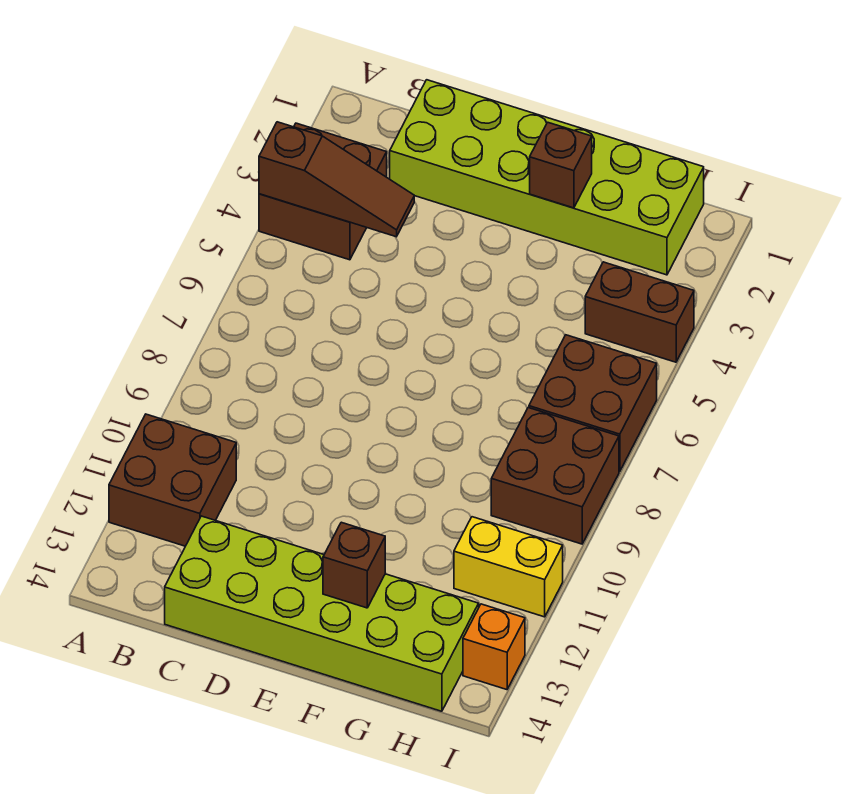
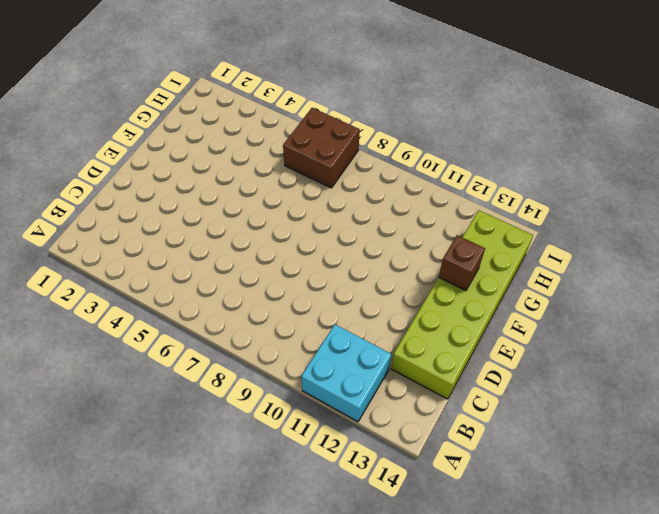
cyan brick A11:B12 level 1 -> brown brick A11:B12 level 1
none -> brown brick A3:B4 level 1
none -> lime brick C1:H2 level 1
none -> brown brick H4:I4 level 1

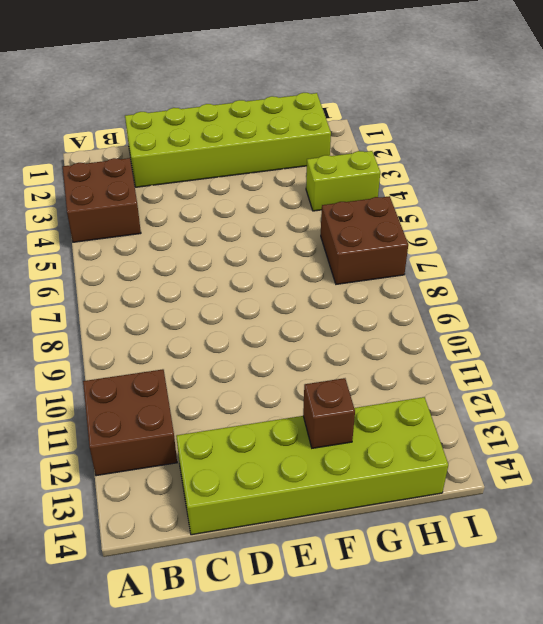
lime brick H4:I4 level 1 -> brown brick H4:I4 level 1
none -> brown brick H8:I9 level 1
none -> yellow brick H11:I11 level 1
none -> orange brick I13 level 1

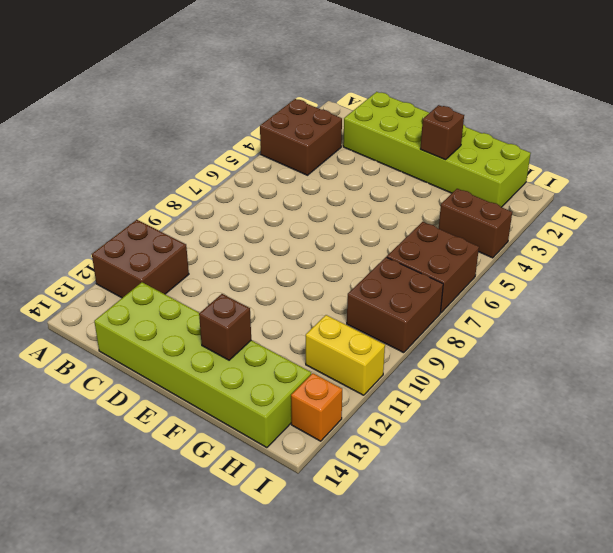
none -> brown slope A4:C4 level 2 top A

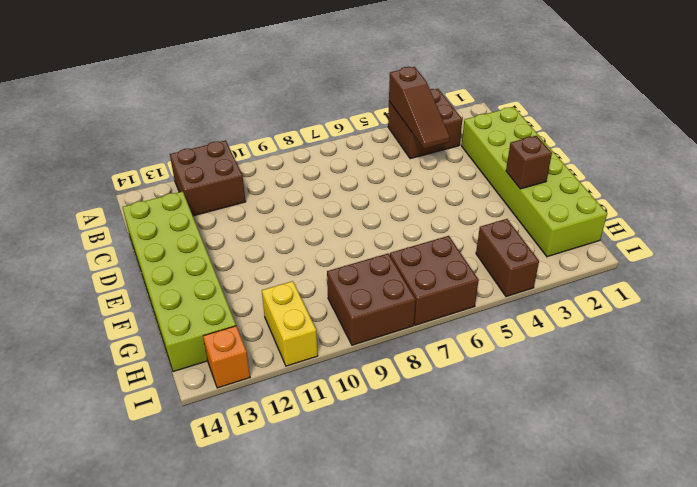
none -> brown brick F13 level 2

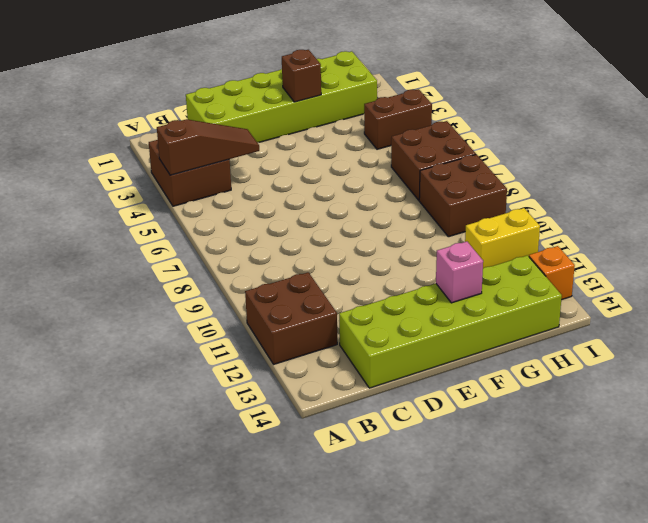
pink brick F13 level 2 -> brown brick F13 level 2

